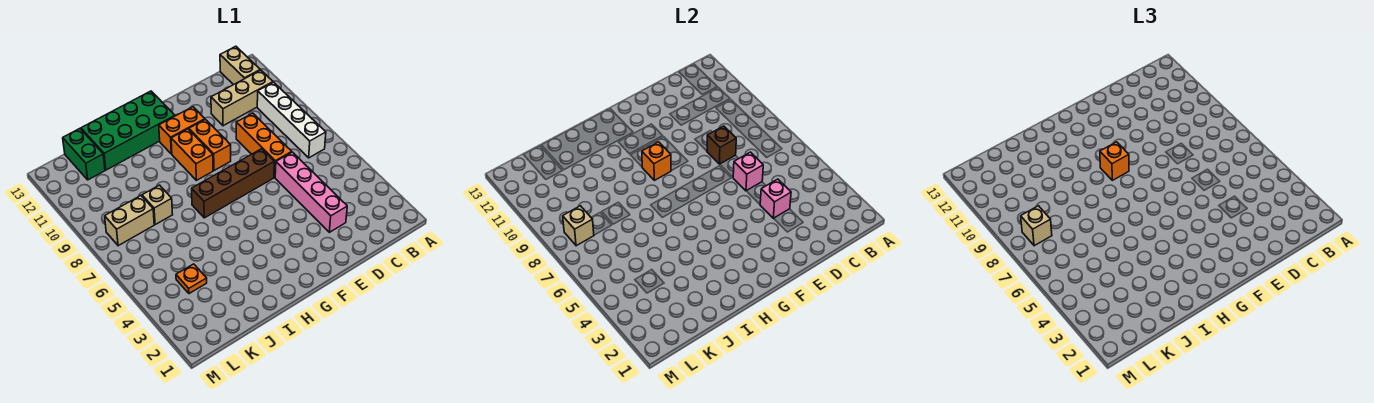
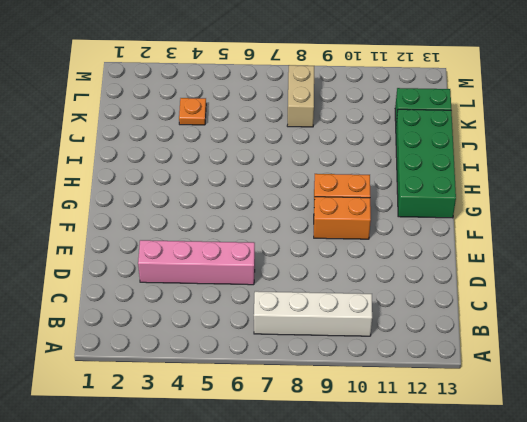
none -> tan brick B11:D11 level 1
none -> tan brick B12:B13 level 1
none -> orange brick D7:D9 level 1

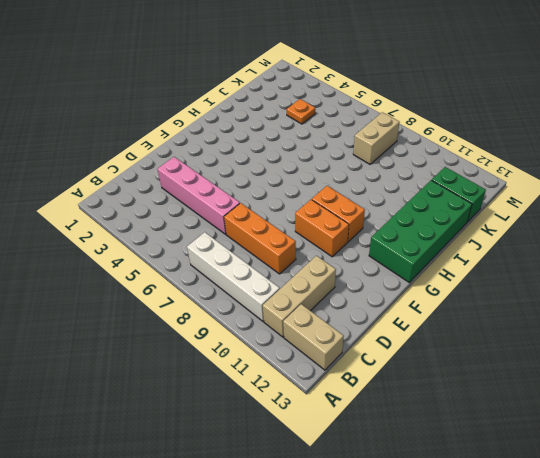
none -> brown brick E7:H7 level 1
none -> orange brick F11:G11 level 1
none -> tan brick J8 level 1

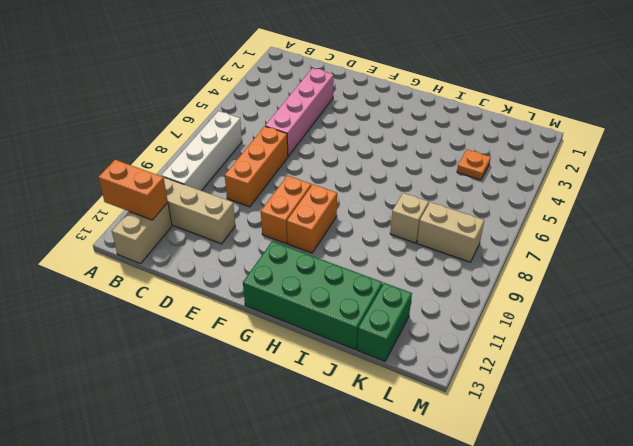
orange brick A12:B12 level 2 -> orange brick F11:G11 level 1
none -> brown brick E7:H7 level 1
none -> pink brick D4 level 2
none -> pink brick D6 level 2

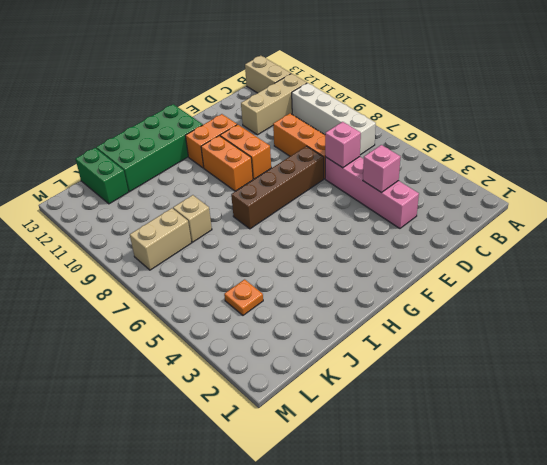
none -> brown brick D8 level 2
none -> orange brick G9 level 2
none -> tan brick L8 level 2

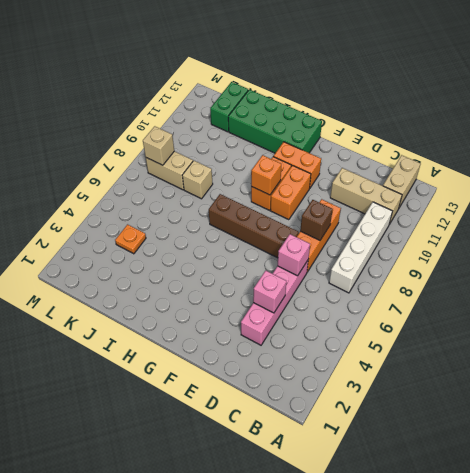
none -> orange brick G9 level 3
none -> tan brick L8 level 3

